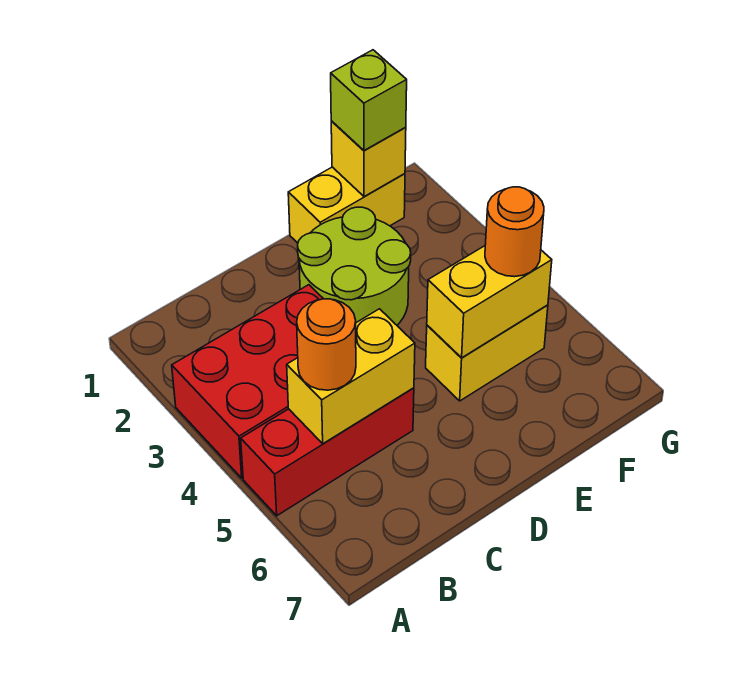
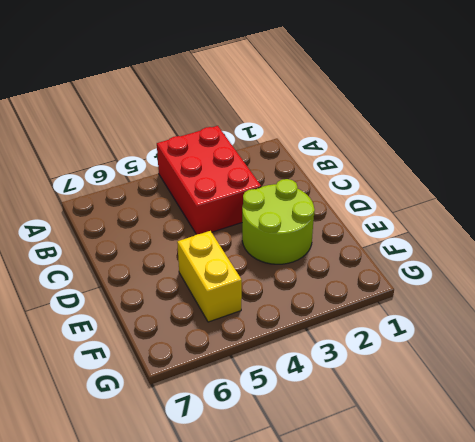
none -> red brick A5:C5 level 1
none -> yellow brick E1:F1 level 1

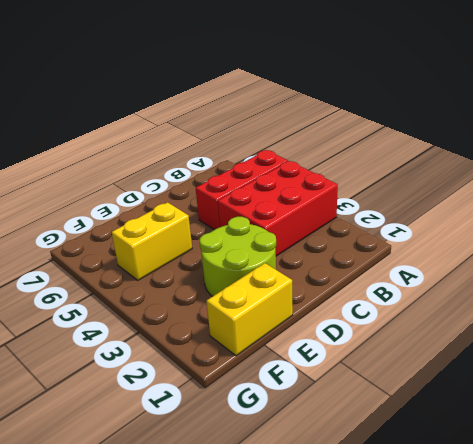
none -> yellow brick B5:C5 level 2
none -> yellow brick E5:F5 level 2

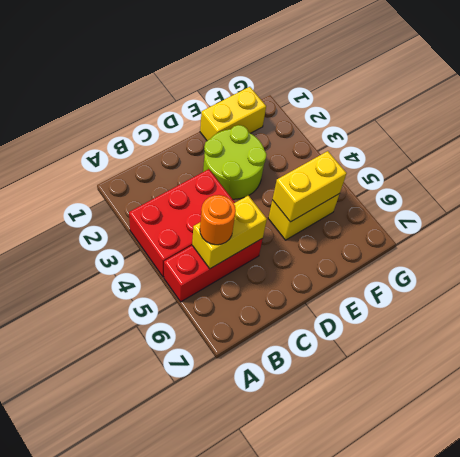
none -> yellow brick F1 level 2
none -> lime brick F1 level 3

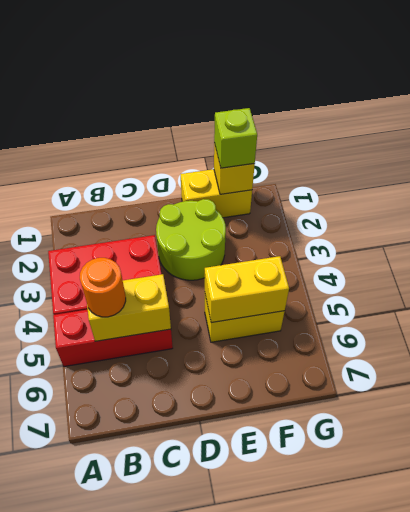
none -> orange round brick F5 level 3

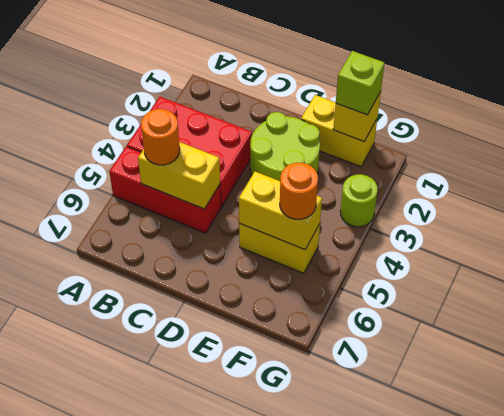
lime round brick G3 level 1 -> none

